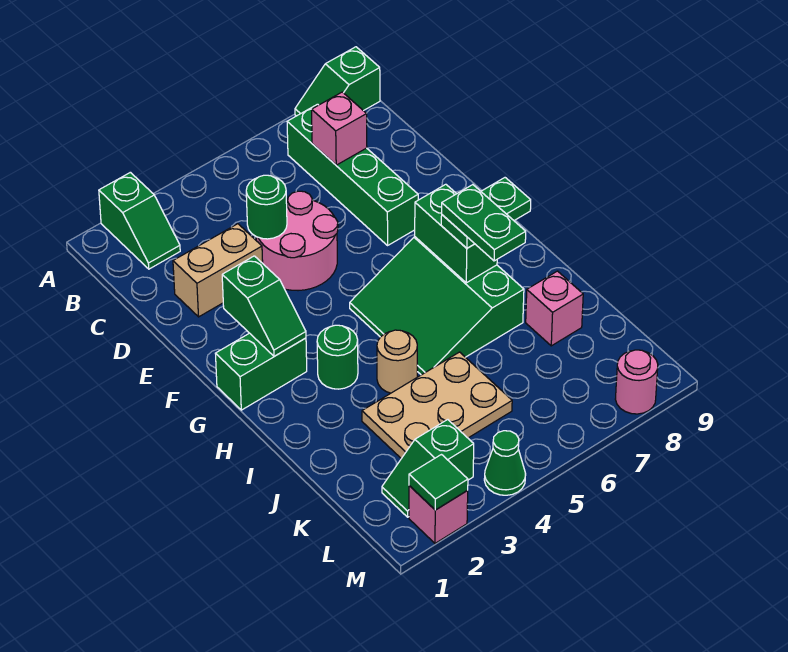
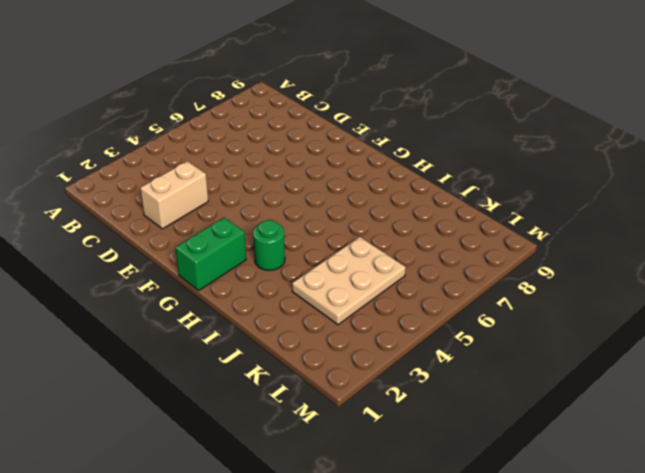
none -> green slope A2:B2 level 1 top A
none -> green slope A8:A9 level 1 top 9
none -> green brick B7:E7 level 1

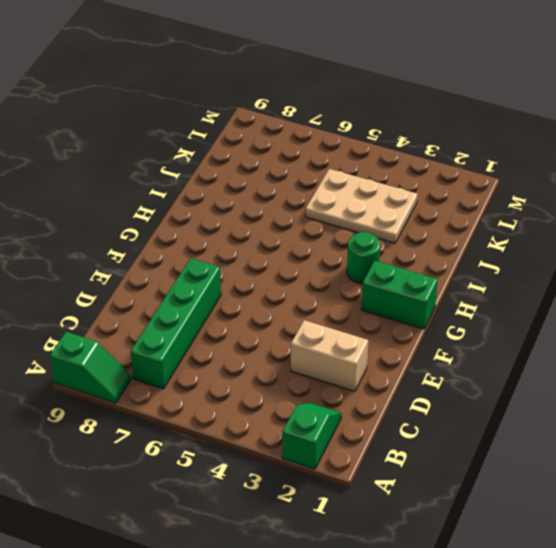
none -> pink round brick D4:E5 level 1
none -> green slope G5:I7 level 1 top 7
none -> tan round brick I4 level 1

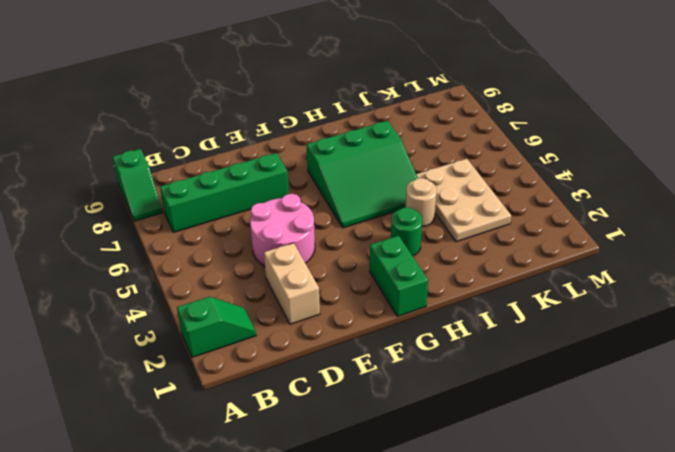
none -> pink brick J8 level 1
none -> green slope L2:L3 level 1 top 3
none -> pink brick M2 level 1

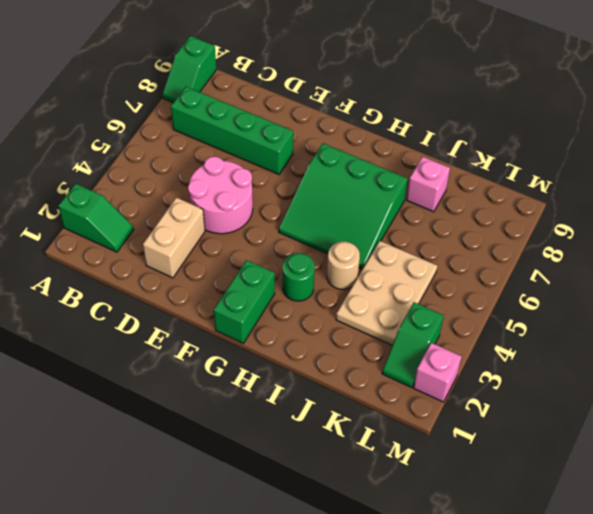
none -> green cone M4 level 1
none -> pink round brick M8 level 1
none -> pink brick C7 level 2

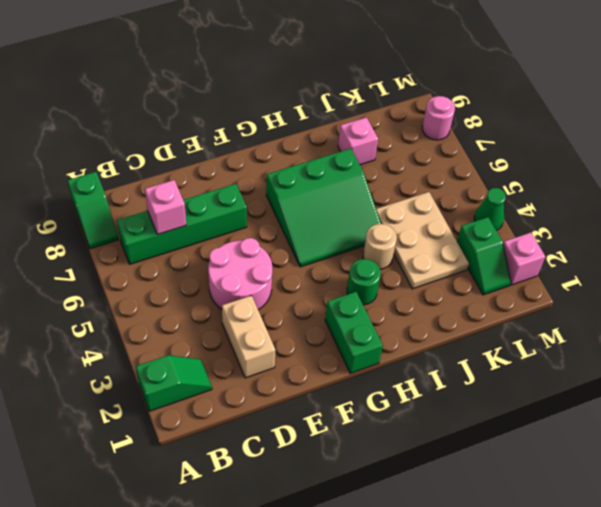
none -> green round brick D4 level 2
none -> green slope F2:G2 level 2 top F
none -> green brick G7:H7 level 2

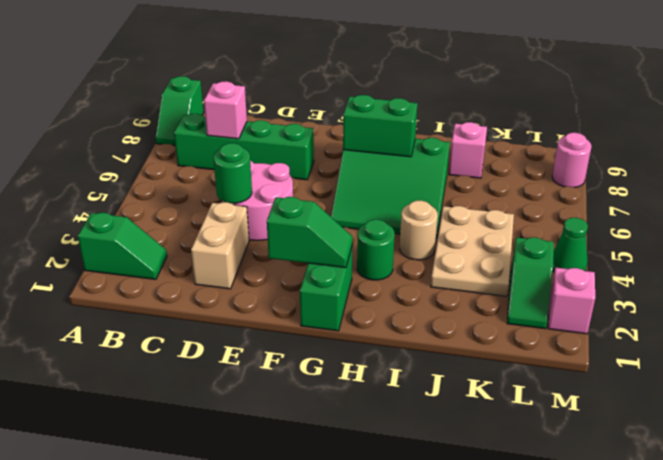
none -> green tile M2 level 2
none -> green plate H7:H8 level 3
none -> green plate H7:I7 level 4

